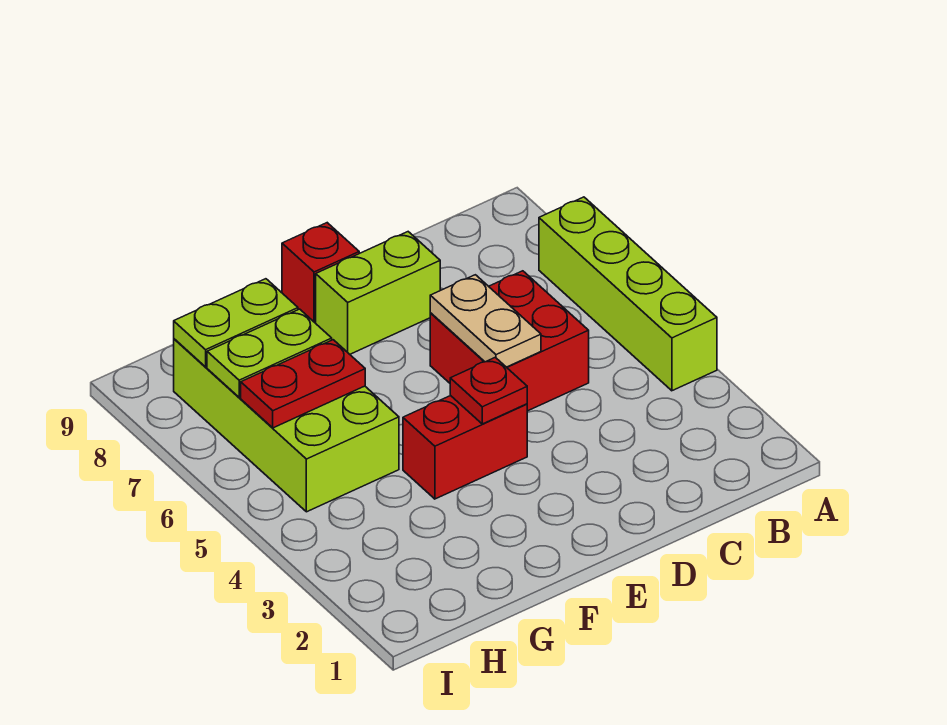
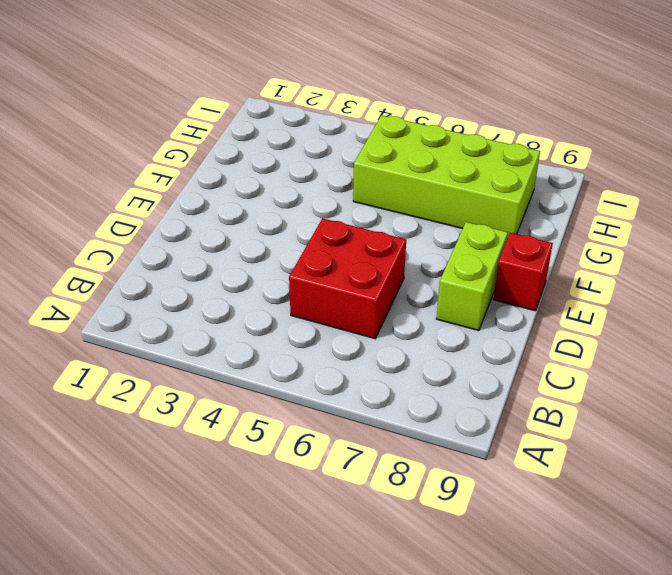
none -> lime brick A4:A7 level 1
none -> red brick E4:F4 level 1

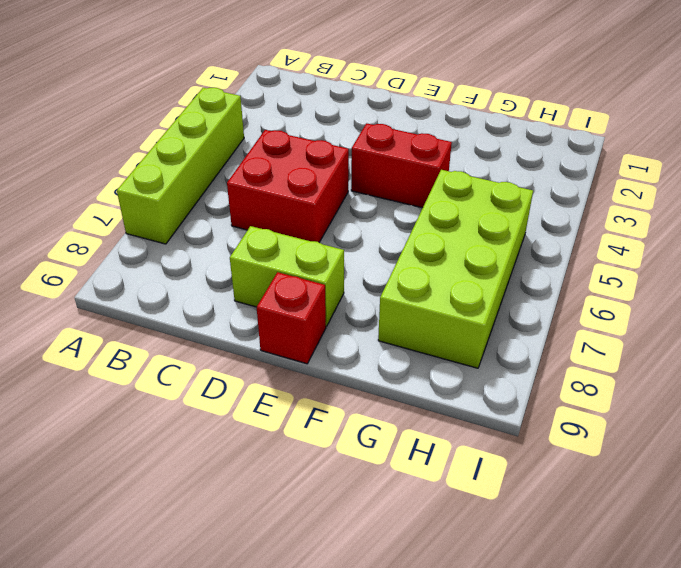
none -> tan plate D5:D6 level 2
none -> red plate E4 level 2

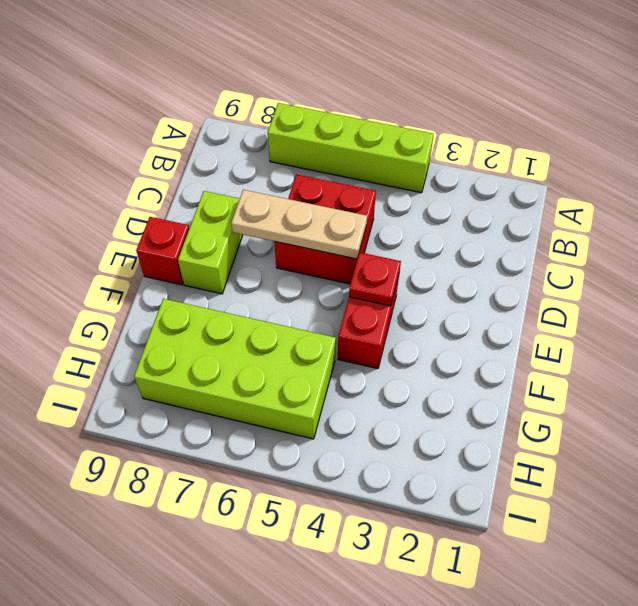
tan plate D5:D7 level 2 -> tan plate D5:D6 level 2
none -> red plate G6:H6 level 2
none -> lime plate G7:H7 level 2

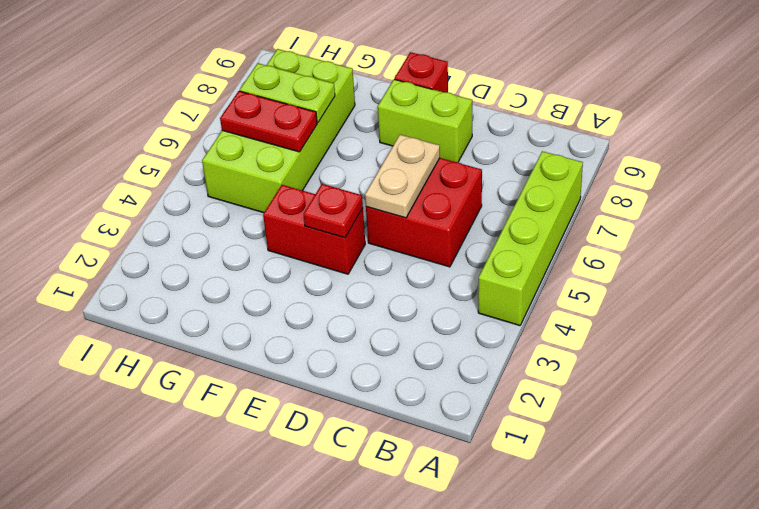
none -> lime plate G8:H8 level 2

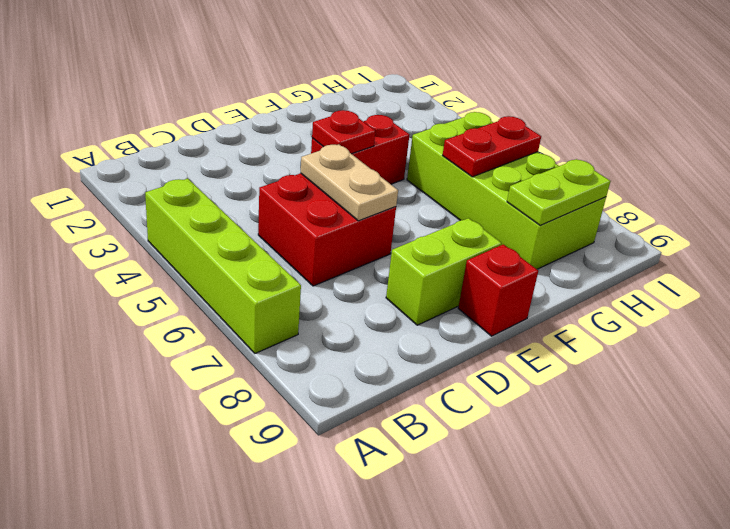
none -> lime plate G7:H7 level 2

